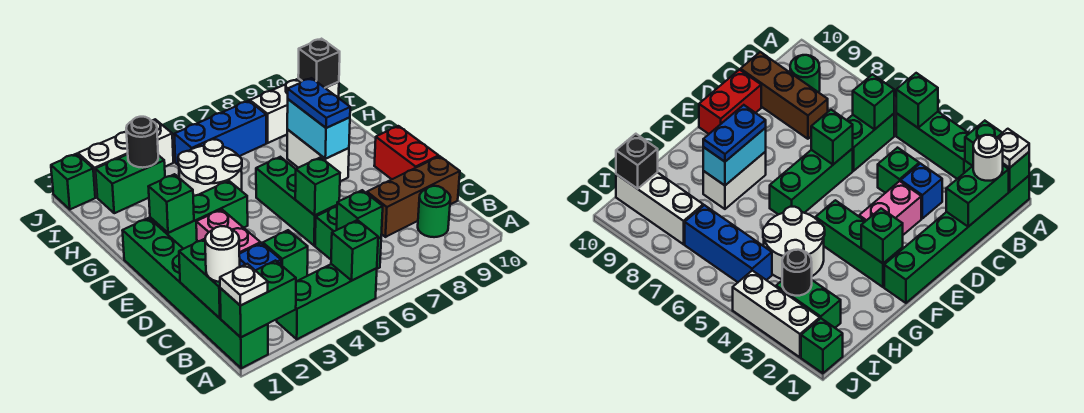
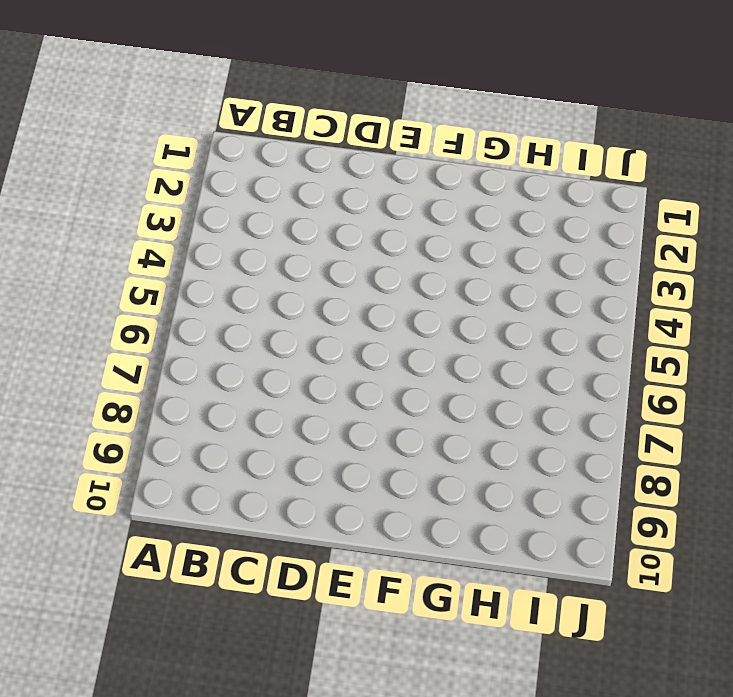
none -> green brick A1:F1 level 1
none -> green brick A3:A5 level 1
none -> green brick B6:C6 level 1
none -> green round brick B9 level 1

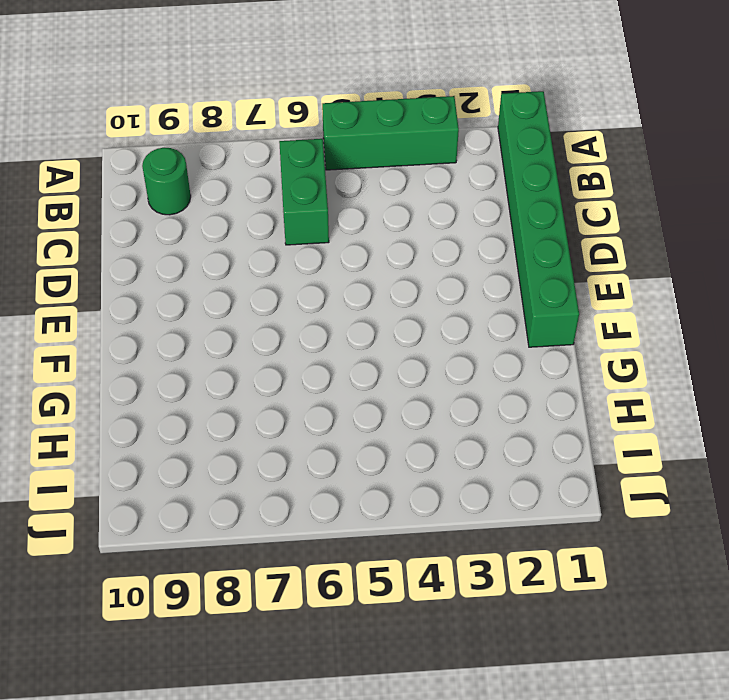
none -> blue brick C3 level 1
none -> green brick C4 level 1
none -> brown brick C8:C10 level 1
none -> pink brick D3:E3 level 1

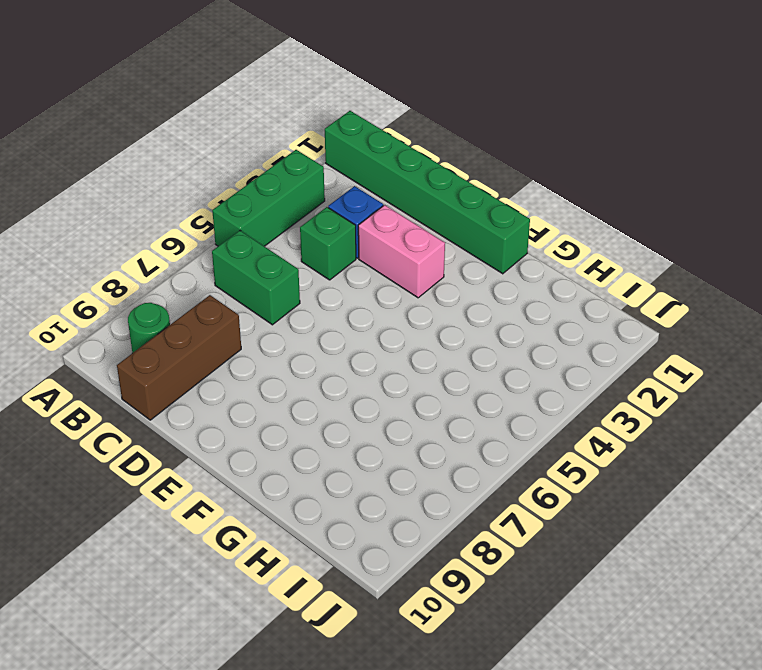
none -> green brick D6:F6 level 1
none -> red brick D10:E10 level 1
none -> green brick F2:F4 level 1
none -> white brick F8:G8 level 1

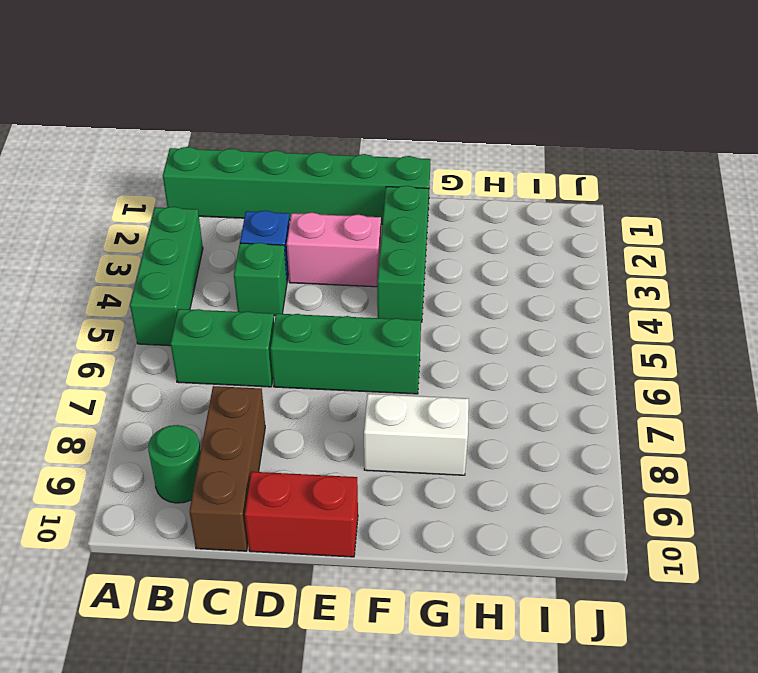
none -> white round brick G4:H5 level 1
none -> green brick I2:I3 level 1
none -> blue brick I5:I7 level 1
none -> white brick I8:I10 level 1

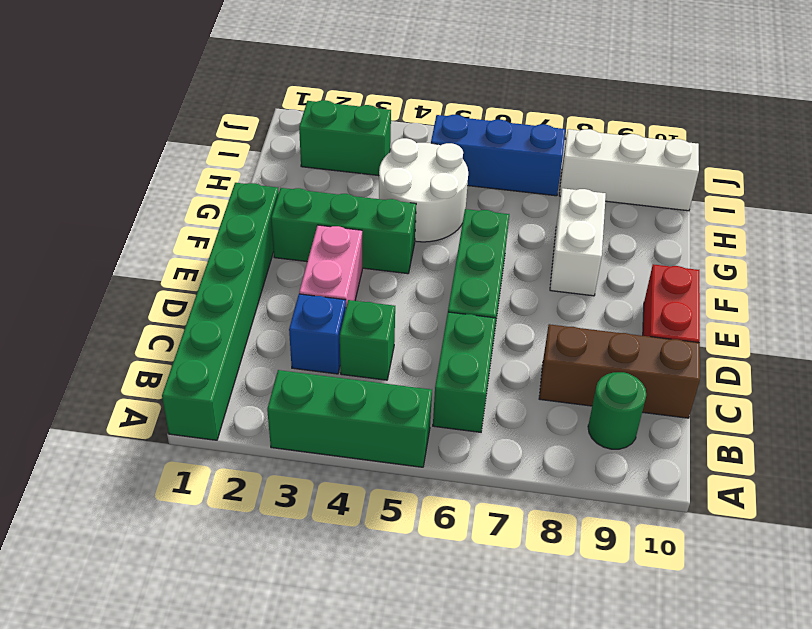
none -> green brick J1 level 1
none -> white brick J2:J4 level 1
none -> green brick A1:A2 level 2
none -> green brick A5 level 2

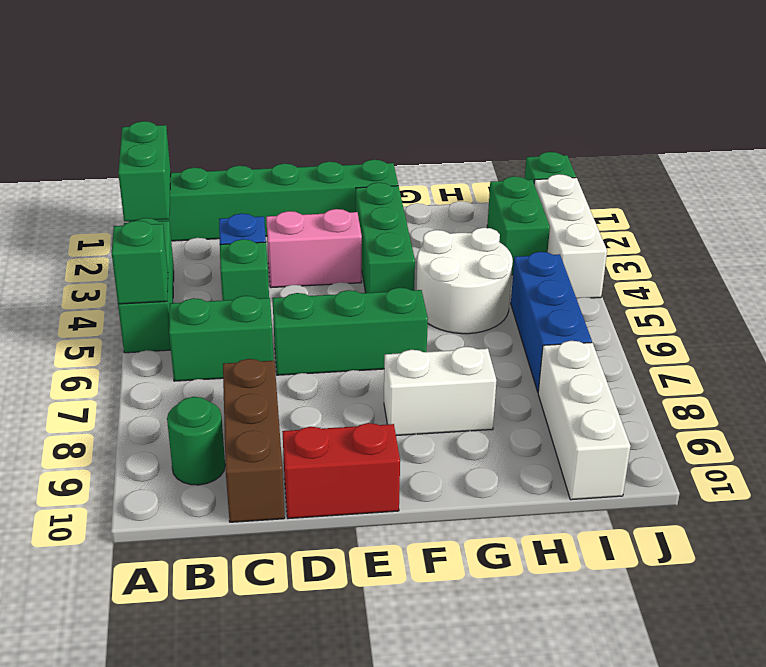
none -> green brick B1:C1 level 2
none -> green brick B6 level 2
none -> green brick D6 level 2
none -> green brick F2 level 2

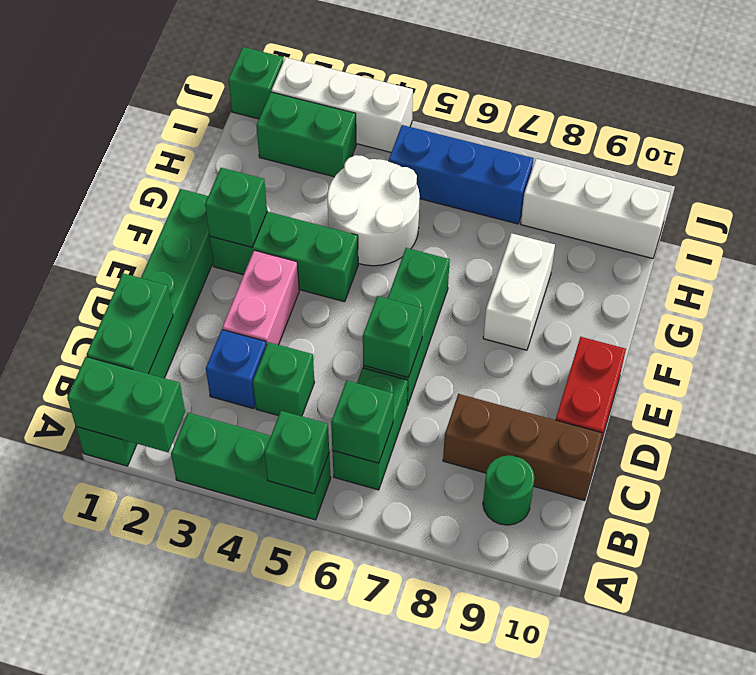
none -> cyan brick F8:G8 level 2
none -> black round brick I3 level 2
none -> black brick I10 level 2
none -> white plate A1 level 3

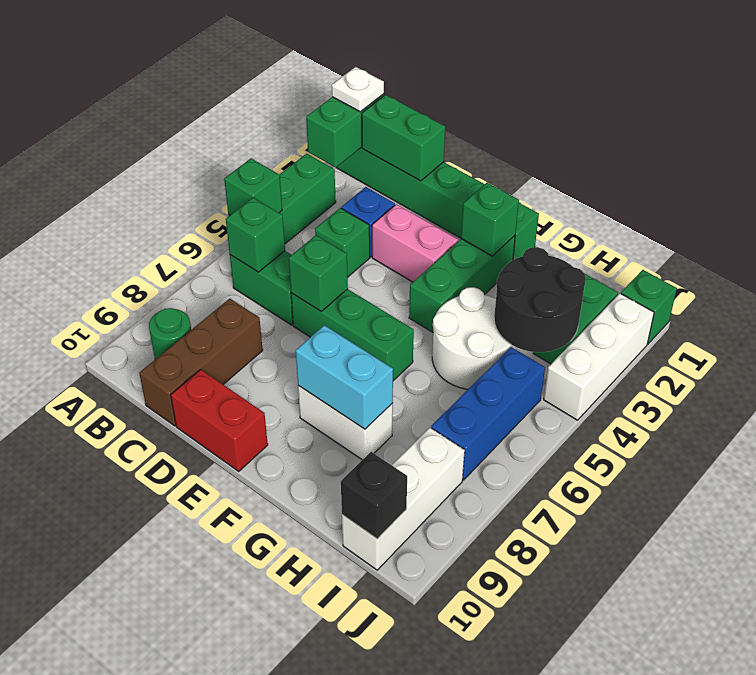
black round brick H3:I4 level 2 -> black round brick I3 level 2
none -> white round brick B1 level 3
none -> blue plate F8:G8 level 3

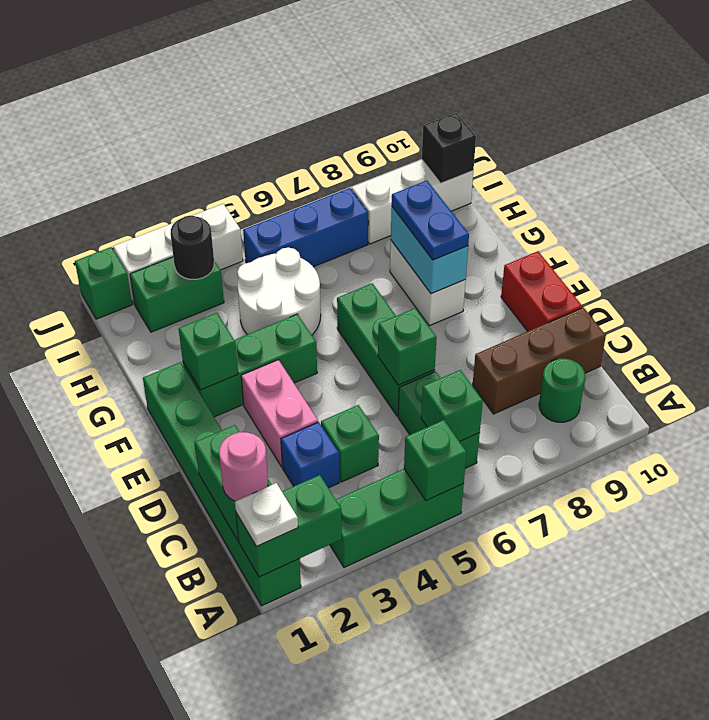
pink round brick B1 level 3 -> white round brick B1 level 3

